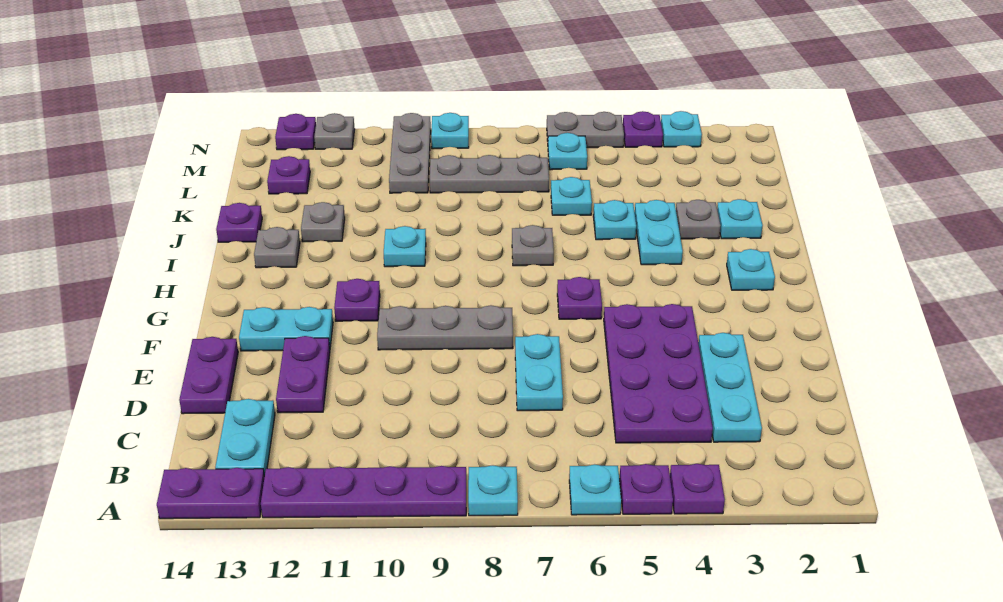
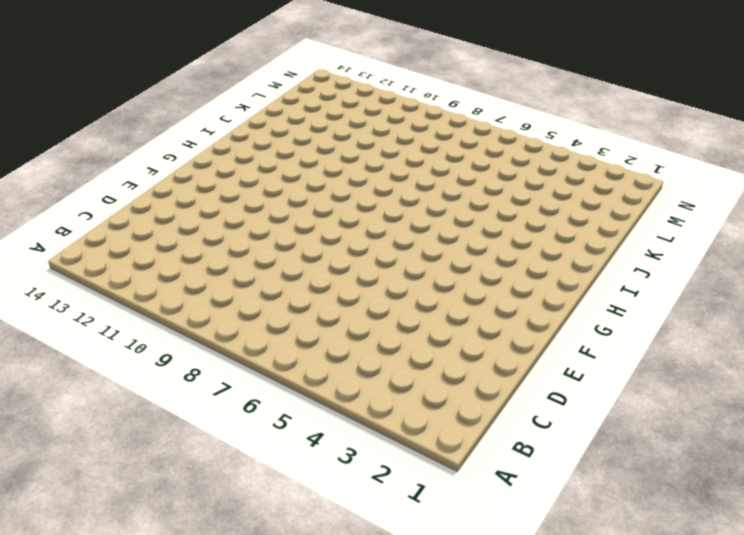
none -> purple plate A4 level 1
none -> purple plate A5 level 1
none -> cyan plate A6 level 1
none -> cyan plate A8 level 1

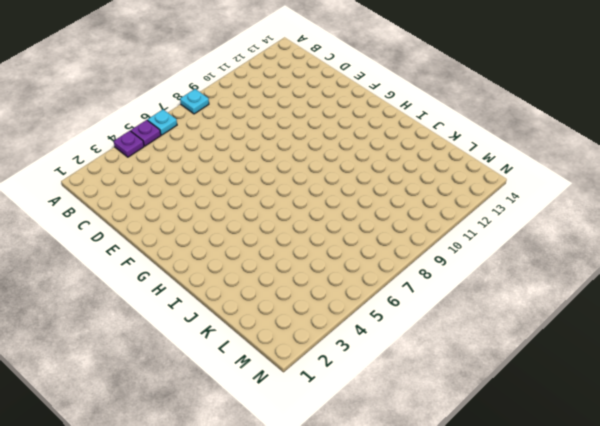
none -> purple plate A9:A12 level 1
none -> purple plate A13:A14 level 1
none -> cyan plate B13:C13 level 1
none -> cyan plate C3:E3 level 1

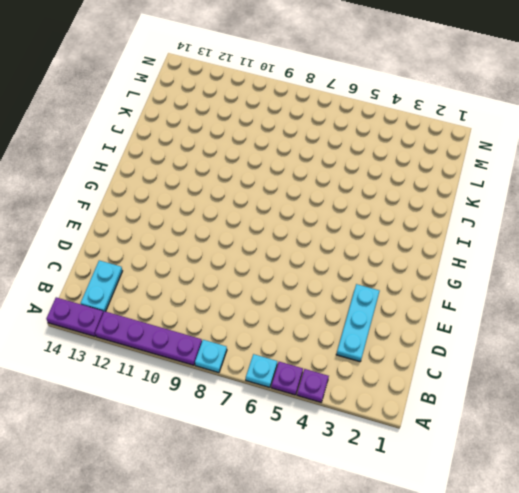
none -> purple plate C4:F5 level 1
none -> cyan plate D7:E7 level 1
none -> purple plate D12:E12 level 1
none -> purple plate D14:E14 level 1

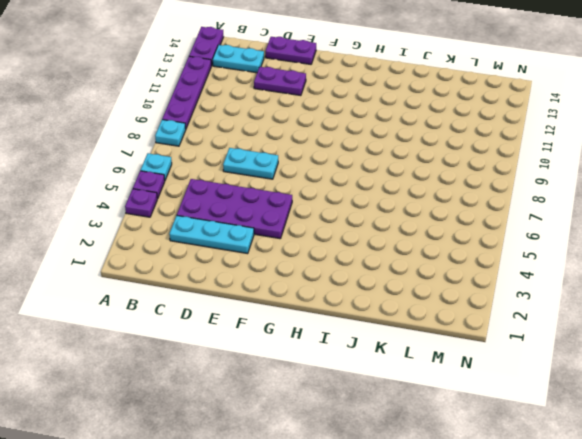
none -> grey plate F8:F10 level 1
none -> cyan plate F12:F13 level 1
none -> purple plate G6 level 1
none -> purple plate G11 level 1

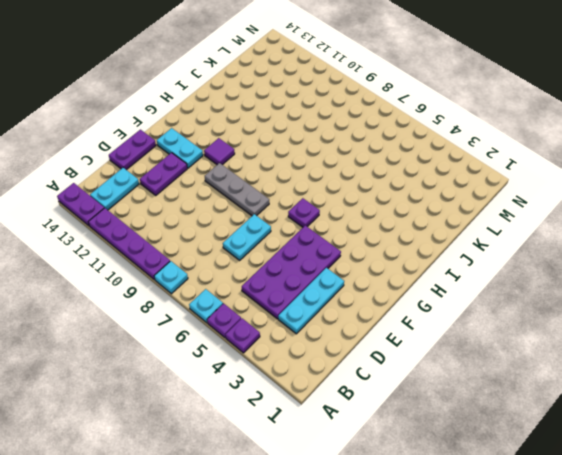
purple tile G11 level 1 -> purple plate G11 level 1
none -> cyan plate H2 level 1
none -> cyan plate I4:J4 level 1
none -> grey plate I7 level 1
none -> cyan plate I10 level 1

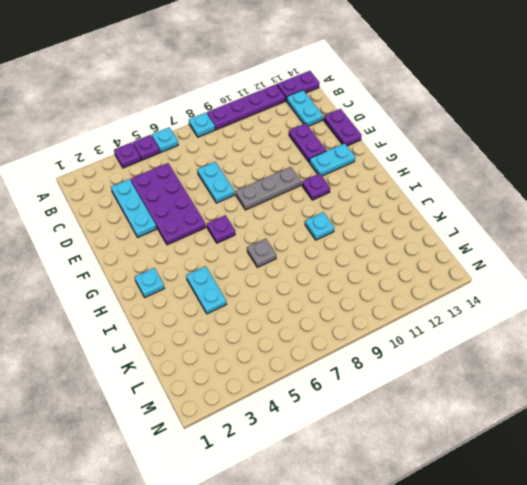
none -> grey plate I13 level 1
none -> cyan plate J2 level 1
none -> grey plate J3 level 1
none -> cyan plate J5 level 1

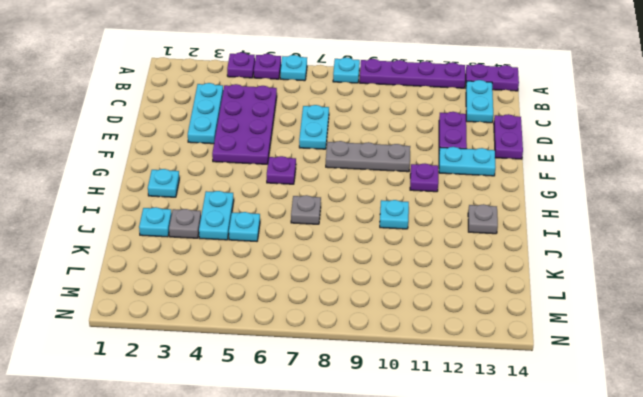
none -> grey plate J12 level 1
none -> purple plate J14 level 1
none -> cyan plate K6 level 1
none -> grey plate L7:L9 level 1

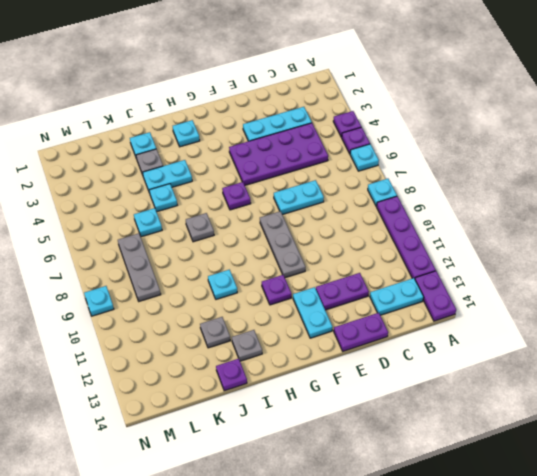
none -> grey plate L10:N10 level 1
none -> purple plate L13 level 1
none -> cyan plate M6 level 1
none -> cyan plate N3 level 1

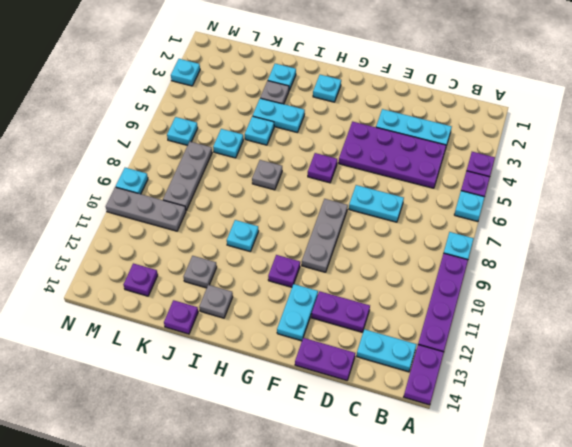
none -> purple plate N4 level 1
none -> grey plate N5:N6 level 1
none -> grey plate N12 level 1
none -> purple plate N13 level 1

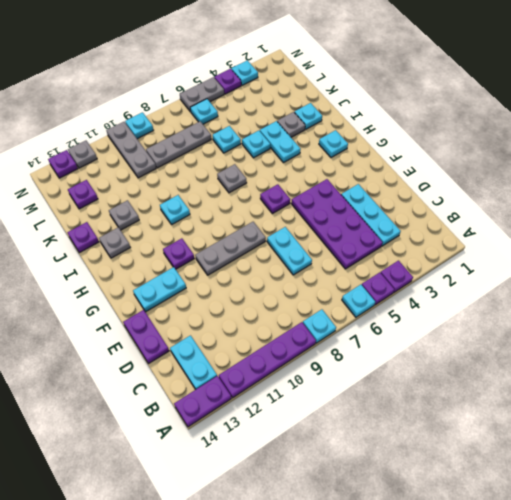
none -> purple plate D12:E12 level 1

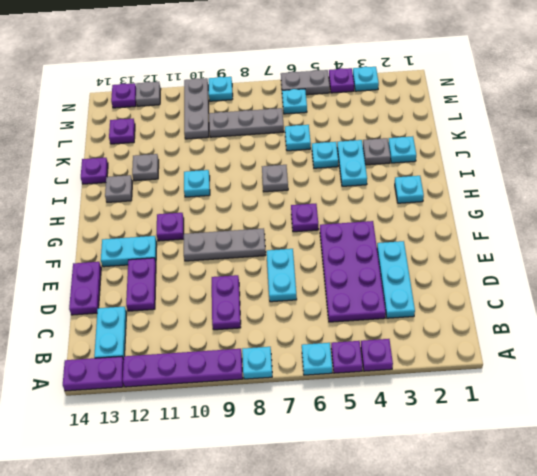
purple plate C9:D9 level 1 -> none

